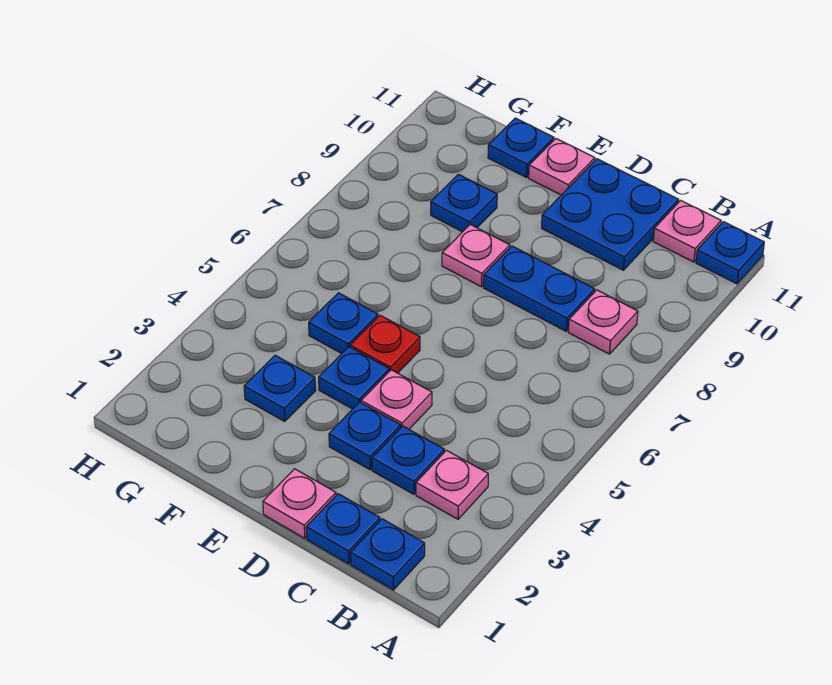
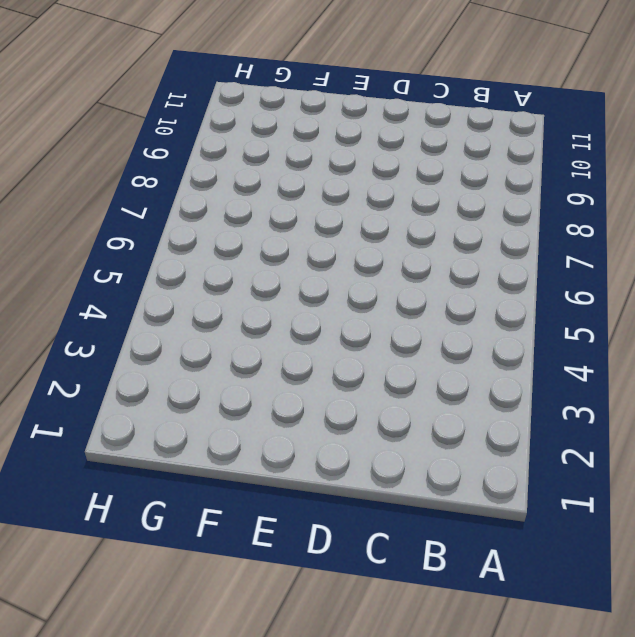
none -> blue plate A11 level 1
none -> blue plate B1 level 1
none -> pink plate B3 level 1

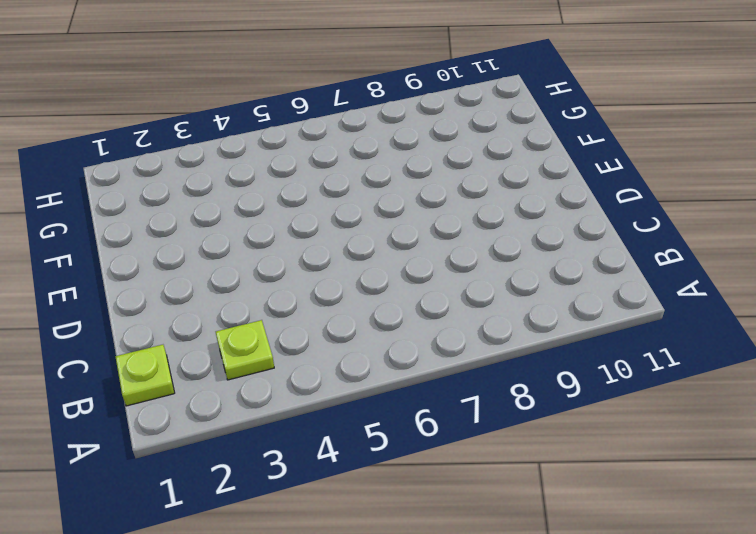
lime plate B1 level 1 -> blue plate B1 level 1
lime plate B3 level 1 -> pink plate B3 level 1
none -> blue plate A11 level 1
none -> pink plate B8 level 1
none -> pink plate B11 level 1

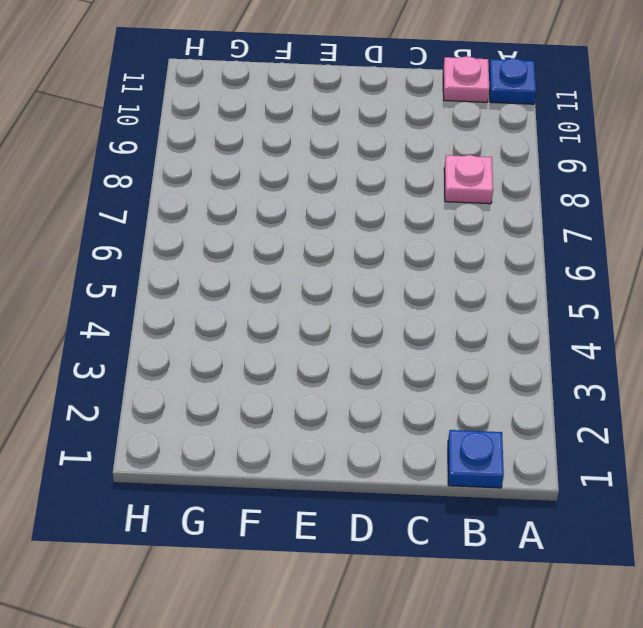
none -> pink plate B3 level 1
none -> blue plate C1 level 1
none -> blue plate C3 level 1

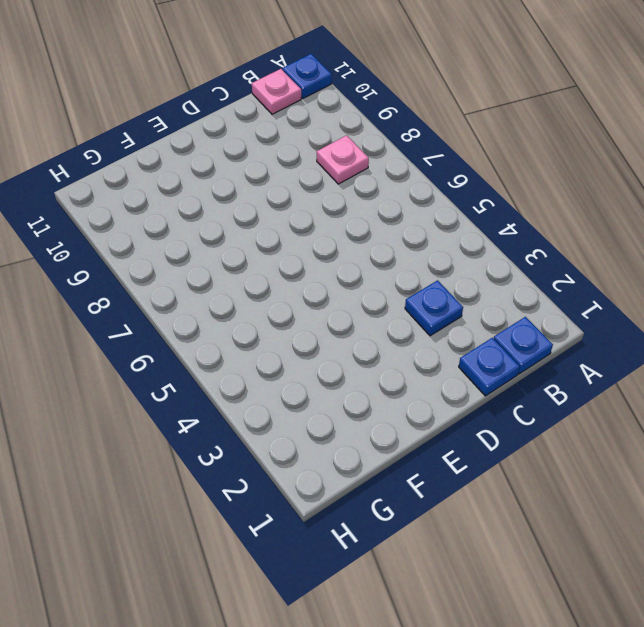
none -> pink plate B3 level 1
none -> blue plate C8:D8 level 1
none -> blue plate C10:D11 level 1

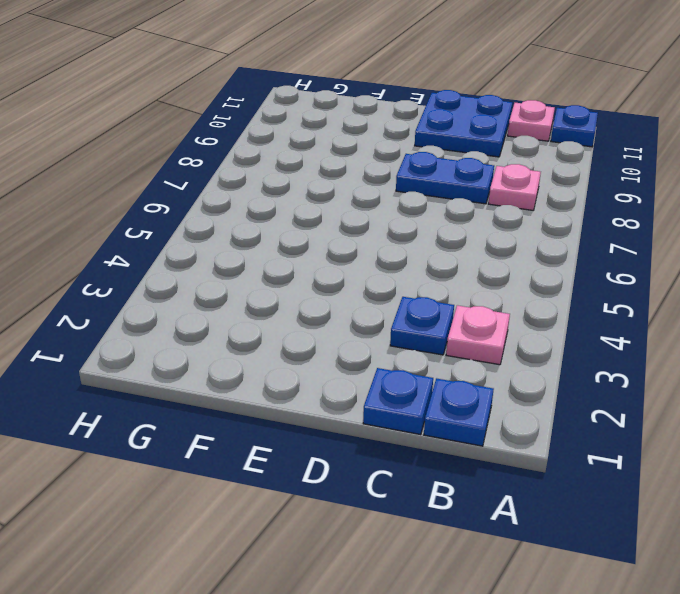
none -> pink plate D1 level 1
none -> blue plate D3 level 1
none -> pink plate D4 level 1

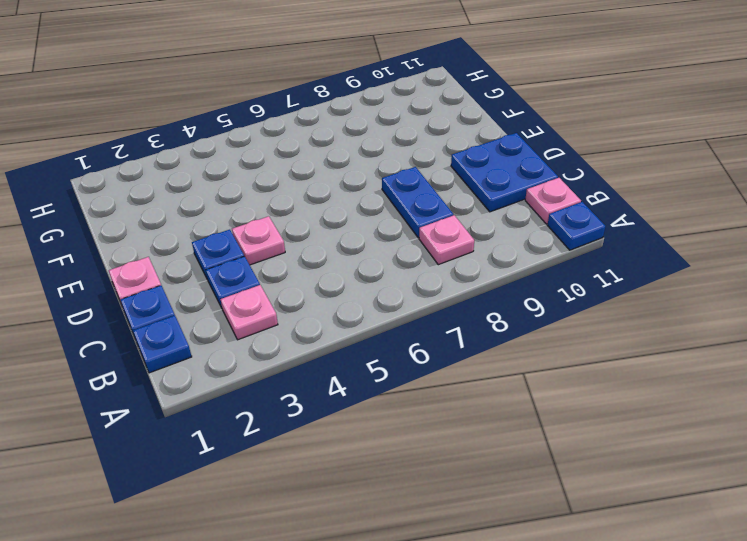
none -> blue plate E4 level 1
none -> red plate E5 level 1
none -> pink plate E8 level 1

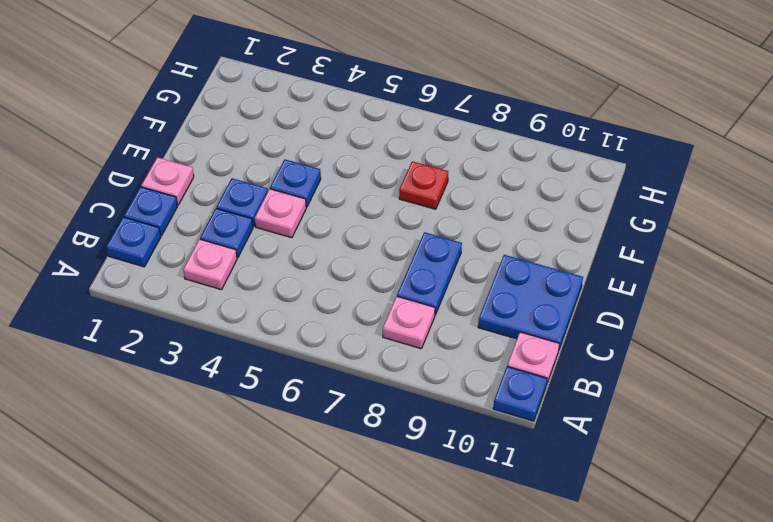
red plate F7 level 1 -> red plate E5 level 1
none -> pink plate E8 level 1
none -> pink plate E11 level 1
none -> blue plate F3 level 1

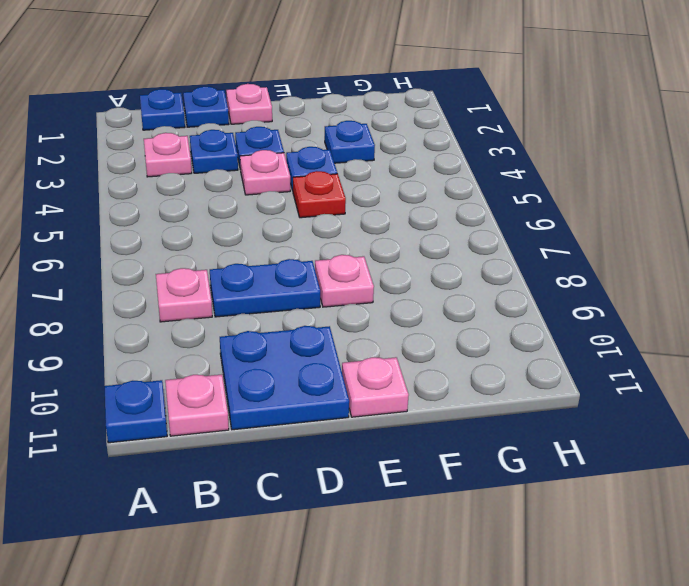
none -> blue plate F5 level 1
none -> blue plate F9 level 1
none -> blue plate F11 level 1

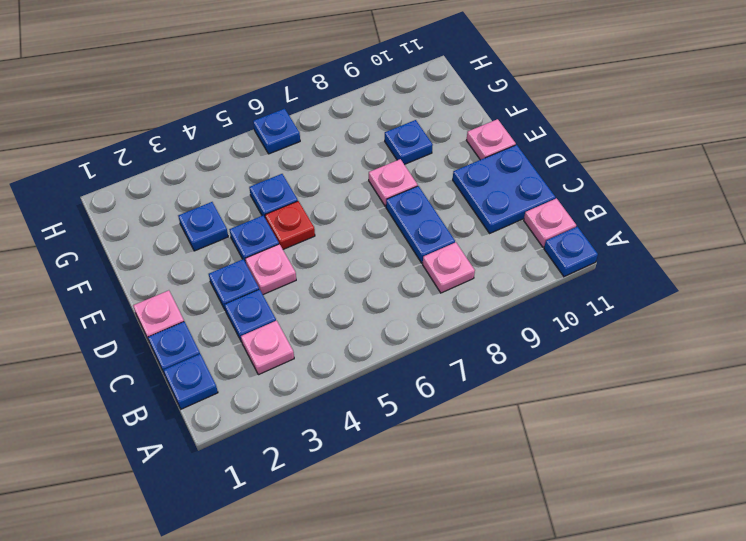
blue plate H6 level 1 -> blue plate F11 level 1

